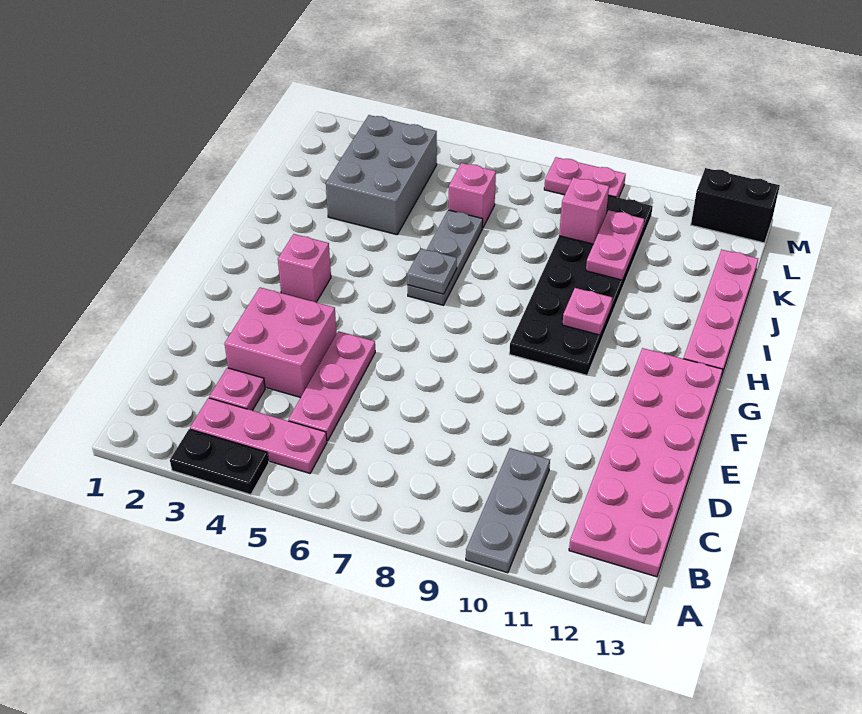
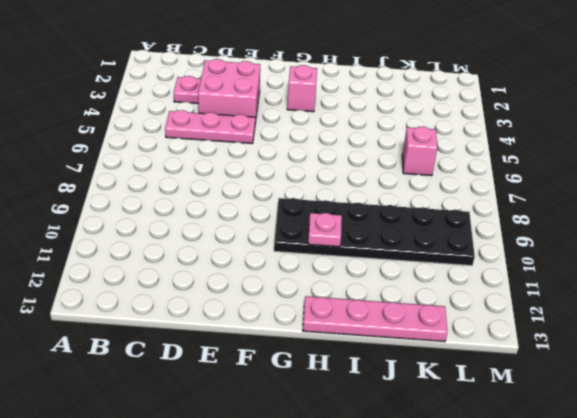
none -> black plate A3:A4 level 1
none -> grey plate A10:C10 level 1
none -> pink plate B3:B5 level 1

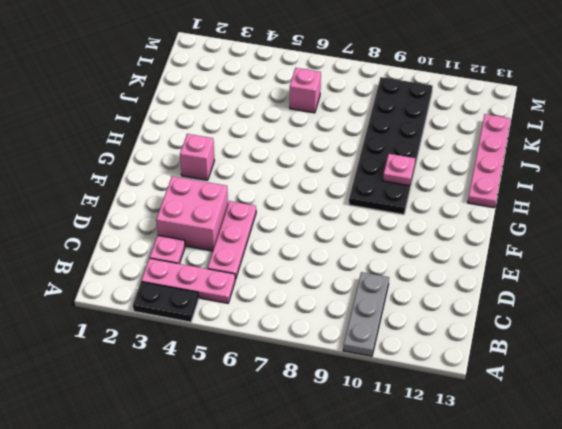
none -> pink plate B12:G13 level 1
none -> grey plate H6:J6 level 1
none -> grey brick J3:L4 level 1

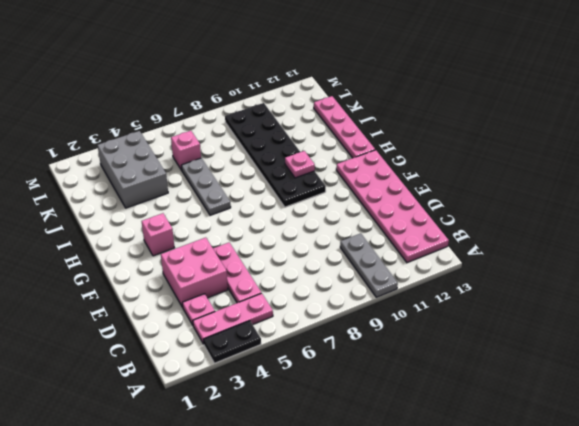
none -> pink plate M8:M9 level 1
none -> black brick M12:M13 level 1
none -> grey plate H6 level 2

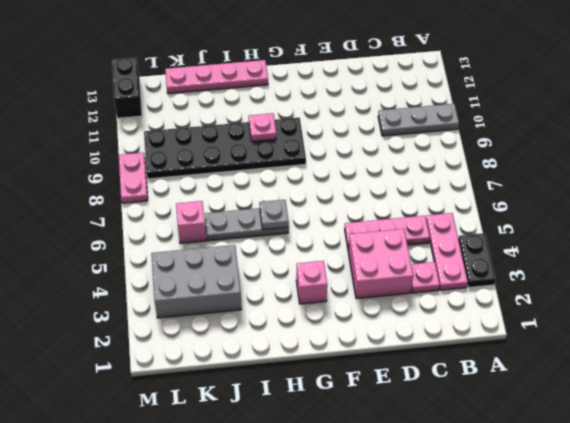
none -> pink plate B12:G13 level 1
none -> pink plate J10:K10 level 2
none -> pink brick K9 level 2

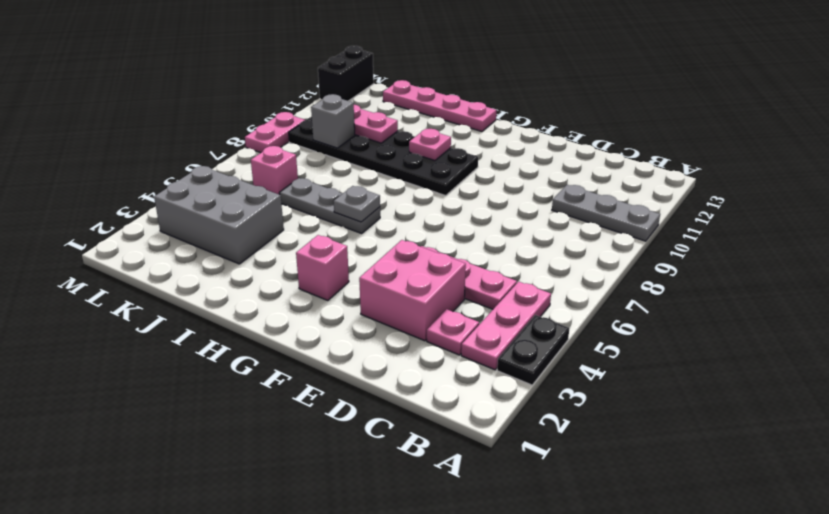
grey brick K9 level 2 -> pink brick K9 level 2
none -> pink plate B12:G13 level 1

